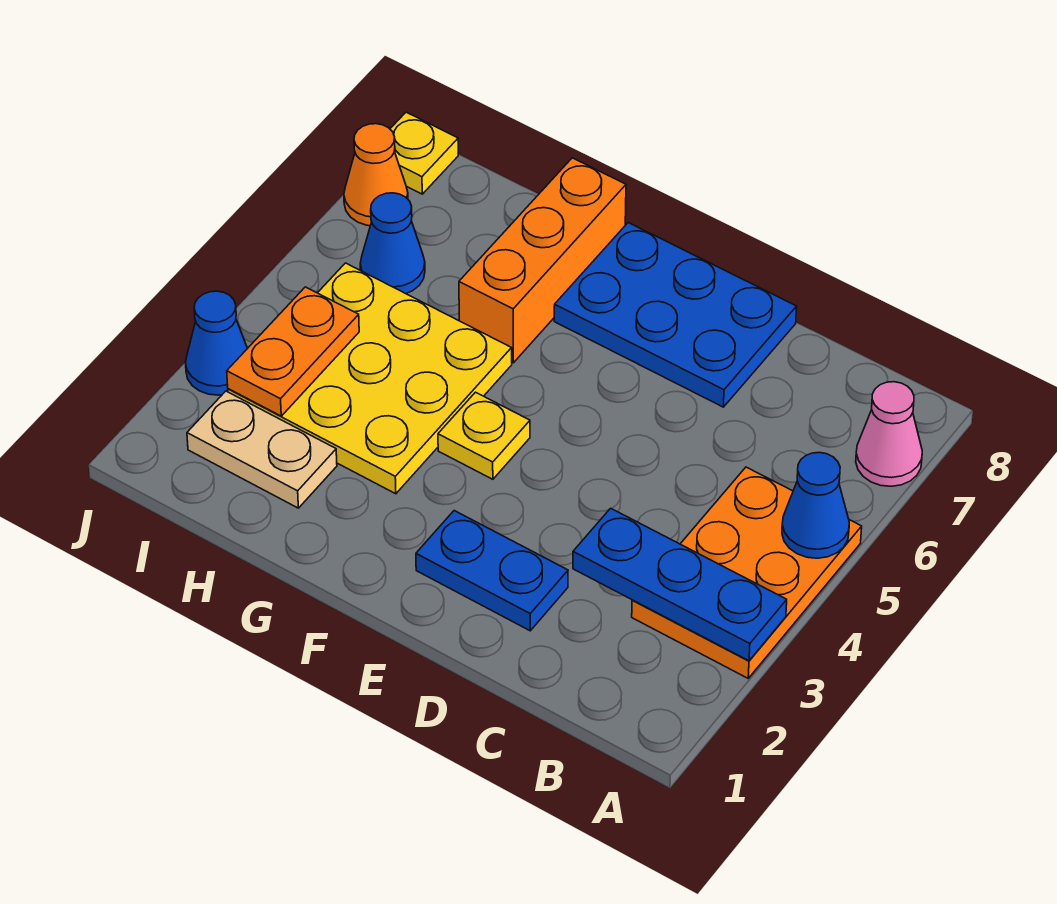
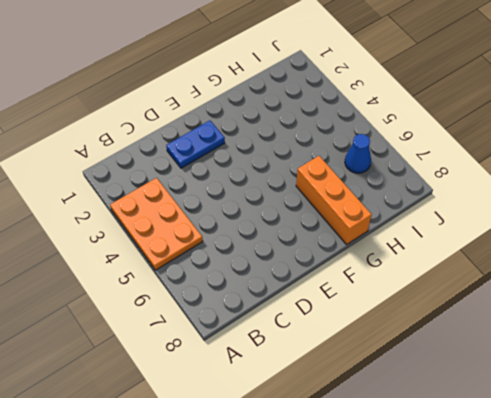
none -> pink cone A7 level 1
none -> blue plate D7:F8 level 1
none -> yellow plate F4 level 1

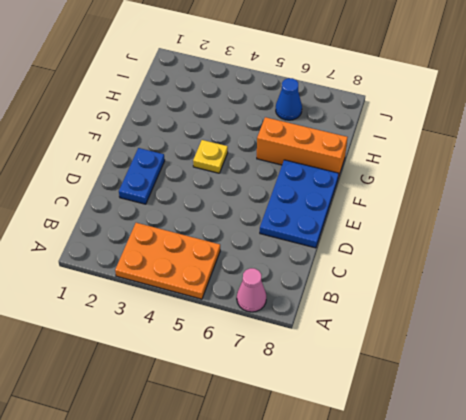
none -> yellow plate G3:I5 level 1
none -> tan plate H2:I2 level 1
none -> blue cone J3 level 1

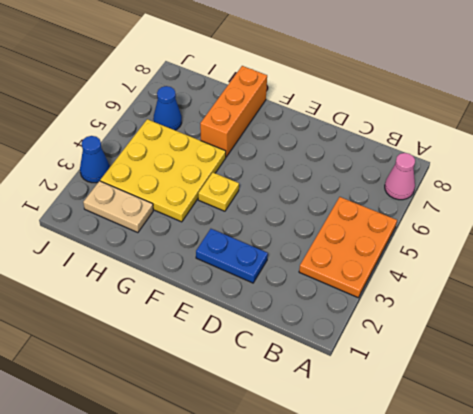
none -> blue plate D7:F8 level 1
none -> orange cone J7 level 1
none -> yellow plate J8 level 1

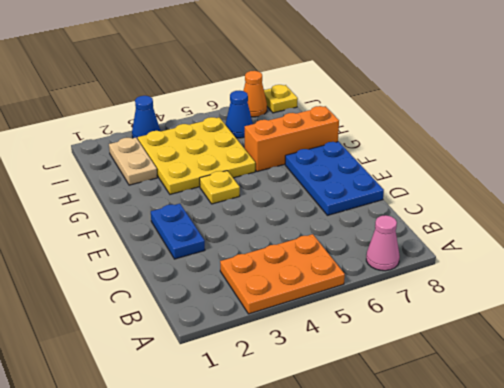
none -> blue plate A3:C3 level 2
none -> blue cone A5 level 2
none -> orange plate I3:I4 level 2

